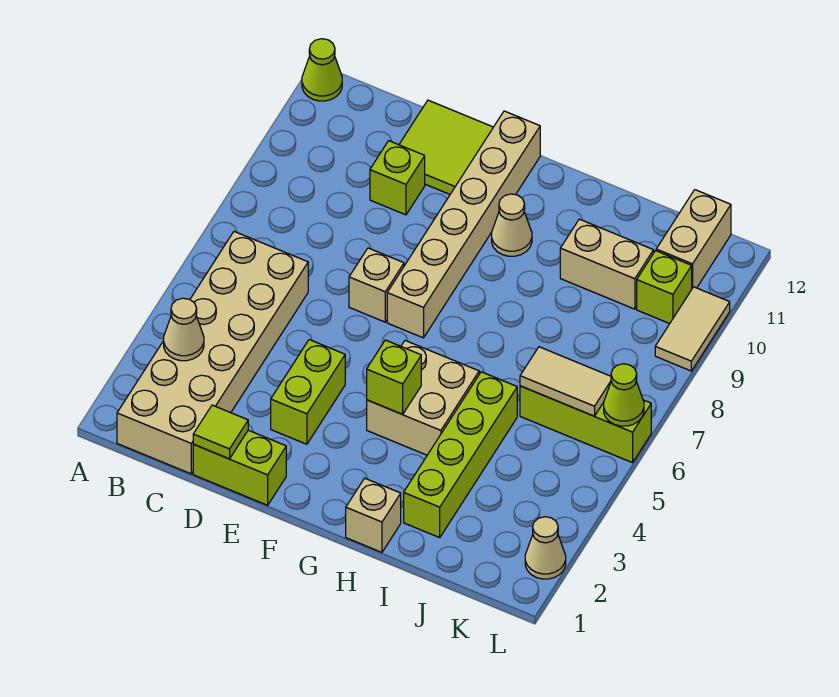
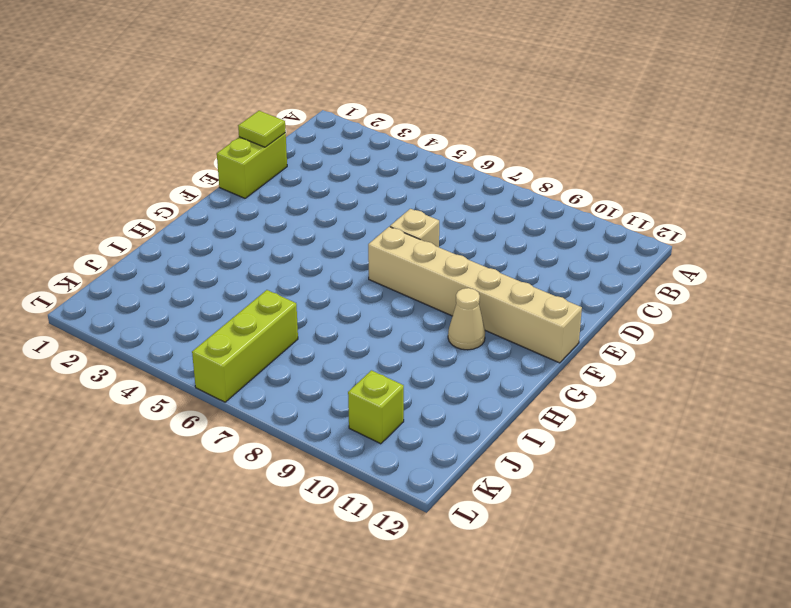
none -> lime cone A12 level 1
none -> tan brick B1:C6 level 1
none -> lime brick D10 level 1

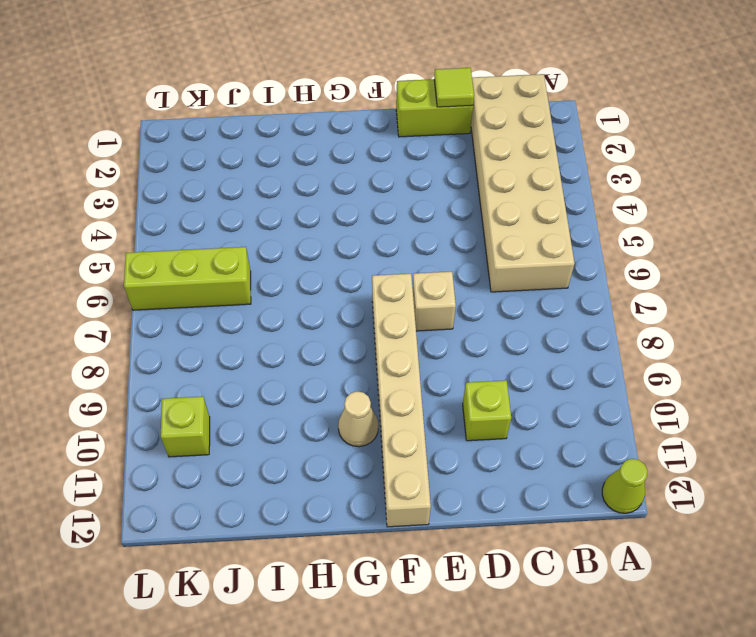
none -> lime tile D11:E12 level 1
none -> lime brick E3:E4 level 1
none -> tan brick G4:H5 level 1

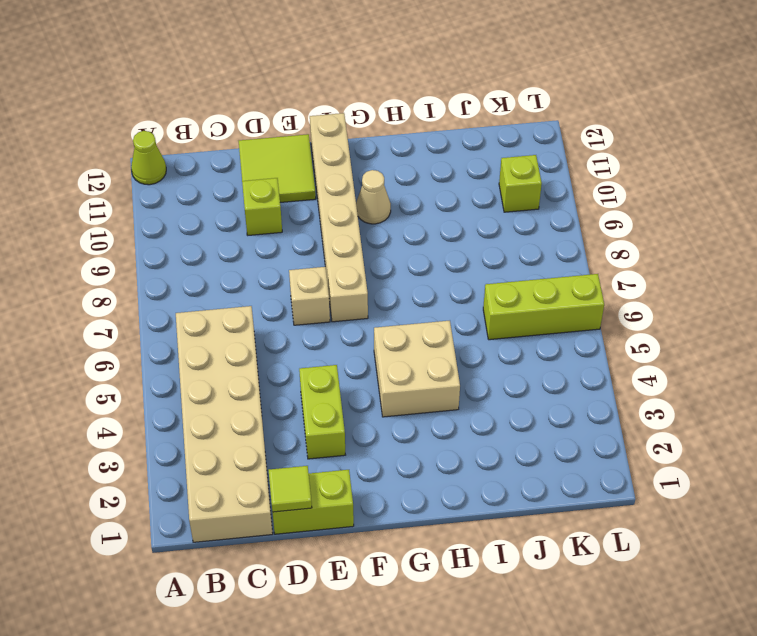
none -> tan brick H1 level 1
none -> lime brick I2:I5 level 1
none -> tan brick I10:J10 level 1

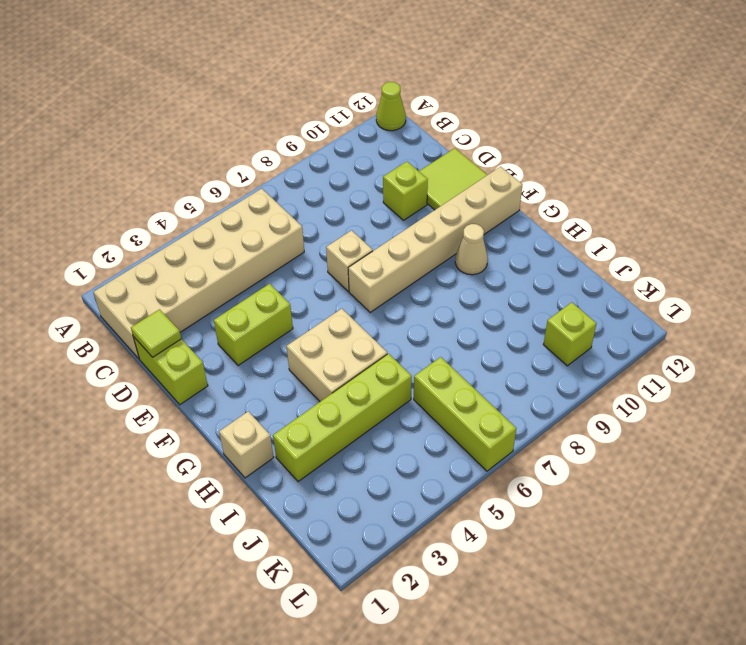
none -> tan brick I10:J10 level 1
none -> tan brick K11:K12 level 1
none -> tan cone L2 level 1

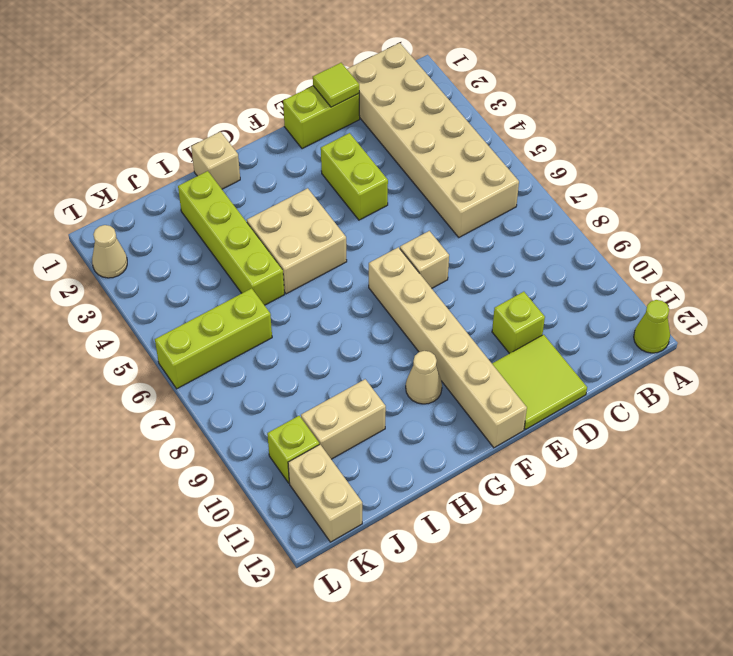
none -> tan tile L9:L10 level 1
none -> tan cone B3 level 2
none -> lime brick G4 level 2

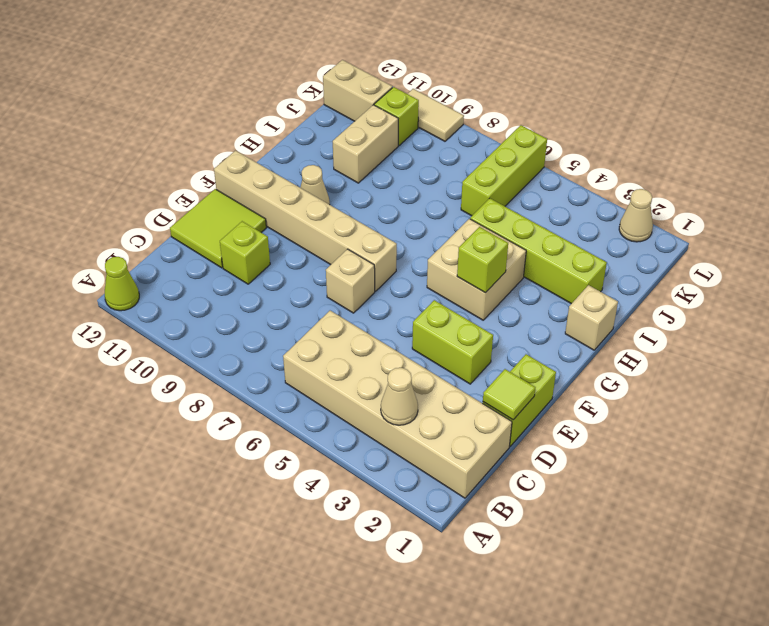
none -> tan tile J6:K6 level 2
none -> lime cone L6 level 2

